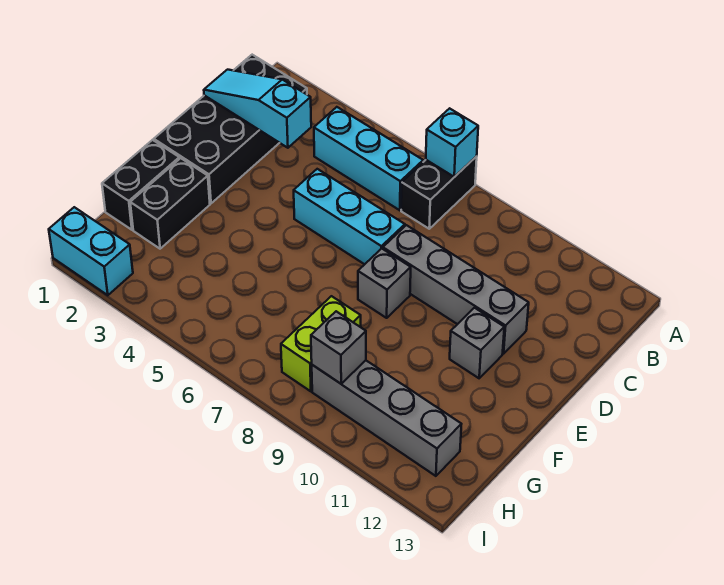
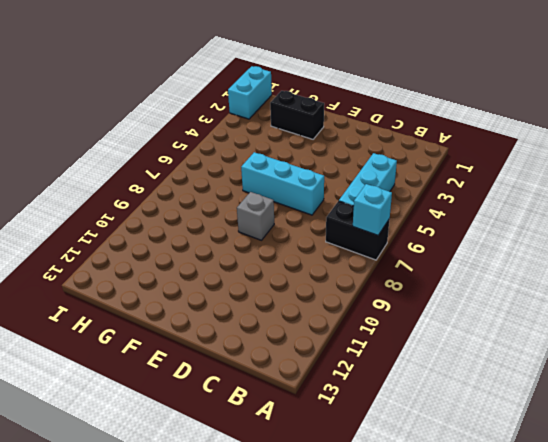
cyan brick D6:F6 level 1 -> cyan brick D5:D7 level 1
none -> black brick B1:E2 level 1
none -> grey brick D8:D11 level 1
none -> grey brick E11 level 1

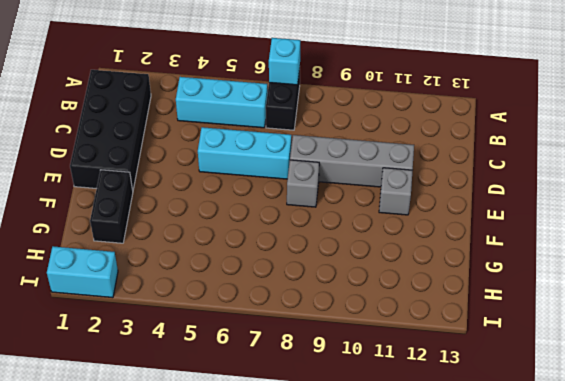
none -> black brick F1:G1 level 1
none -> lime brick G8:H8 level 1
none -> grey brick H9:H12 level 1

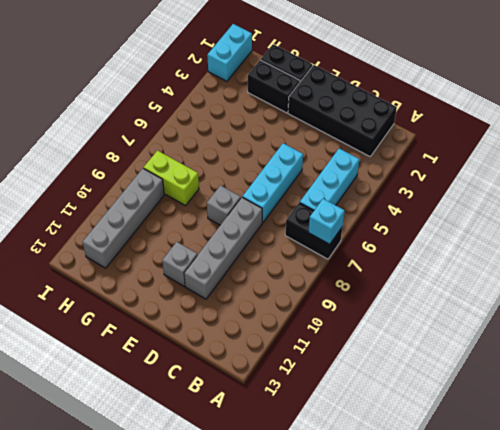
none -> cyan slope C1:C3 level 2 top 3
none -> grey brick H9 level 2

